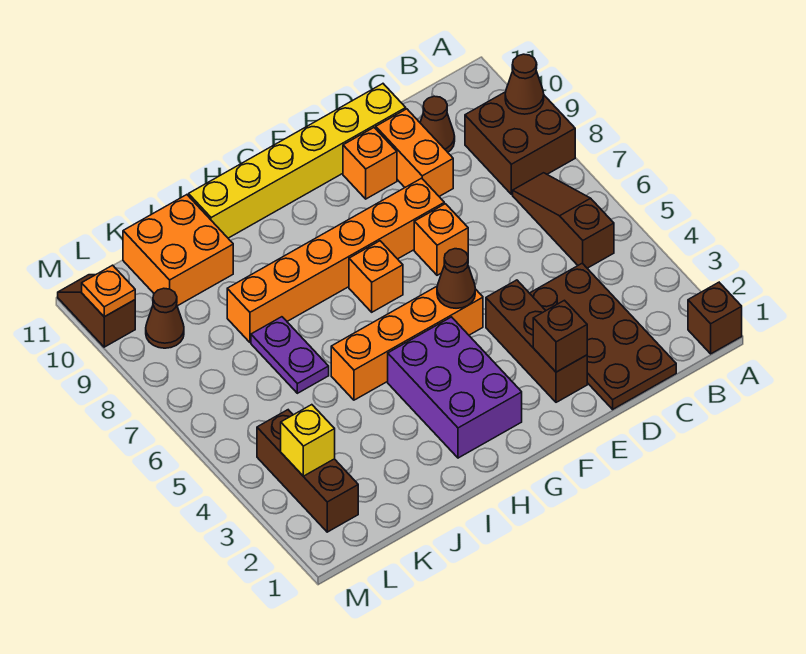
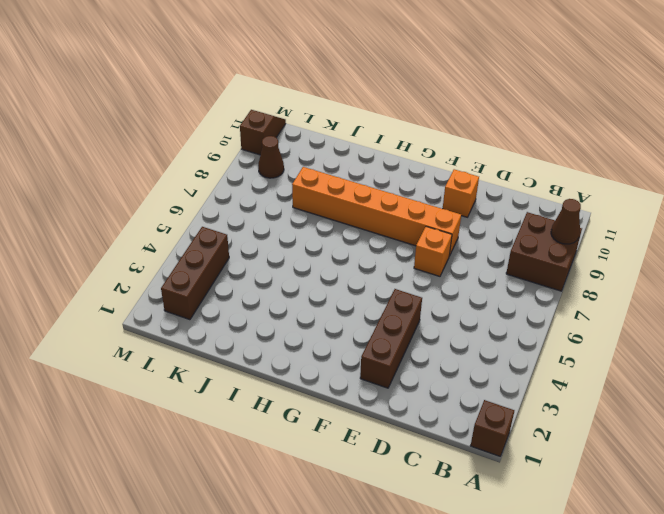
none -> brown slope B5:B7 level 1 top 5
none -> brown plate C1:D4 level 1
none -> brown cone C10 level 1

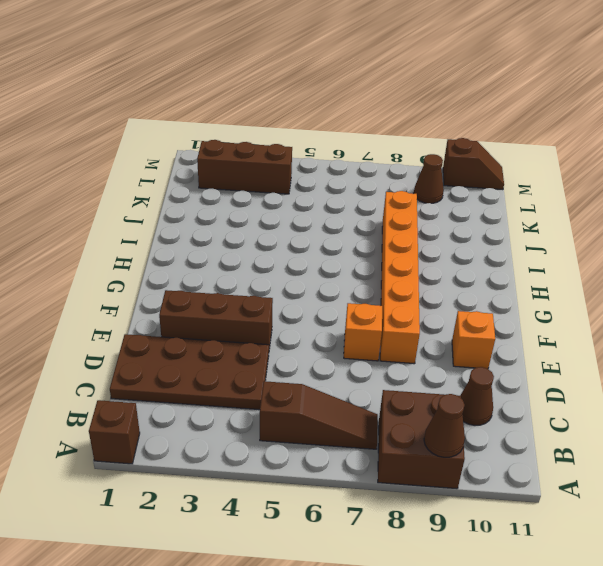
none -> orange brick D9:D10 level 1
none -> yellow brick D11:I11 level 1
none -> orange brick F5:I5 level 1

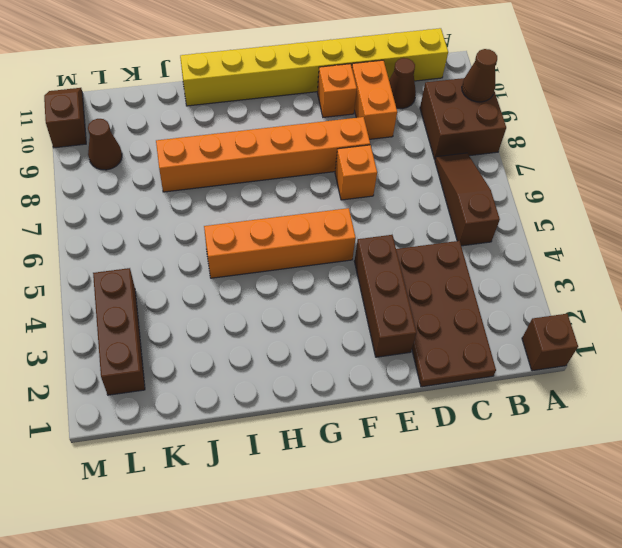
yellow brick B11:I11 level 1 -> yellow brick D11:I11 level 1
none -> purple brick G2:H4 level 1
none -> orange brick G7 level 1
none -> purple plate J6:J7 level 1

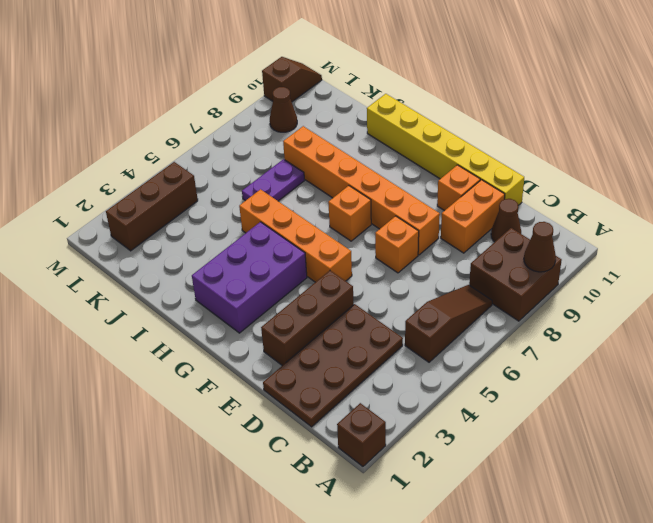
none -> orange brick J10:K11 level 1
none -> brown brick E2 level 2
none -> brown cone F5 level 2

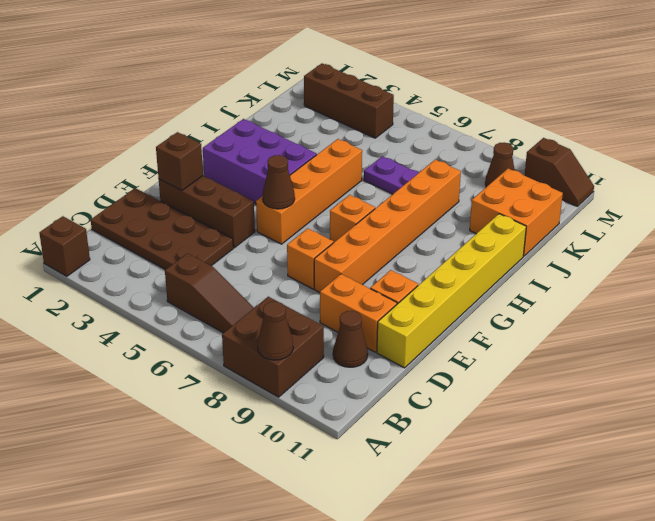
none -> yellow brick L3 level 2
none -> orange plate M10 level 2

